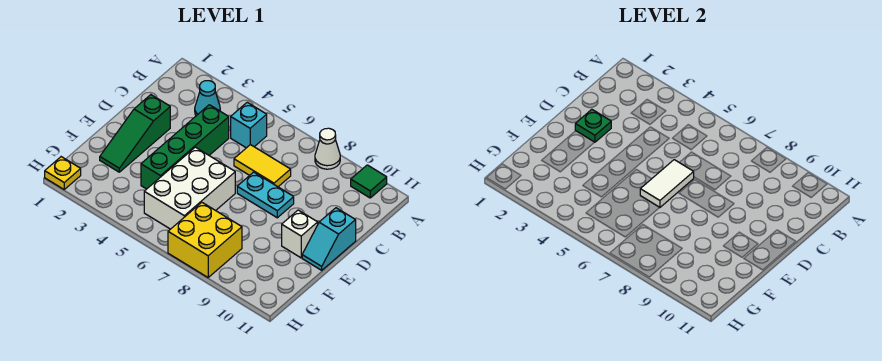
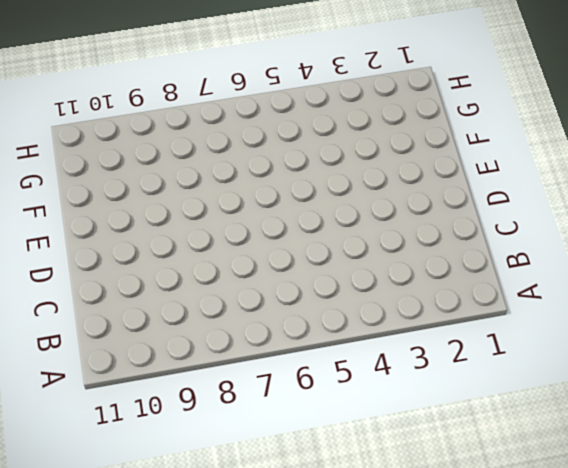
none -> white cone A8 level 1
none -> green tile A10 level 1
none -> cyan cone B3 level 1

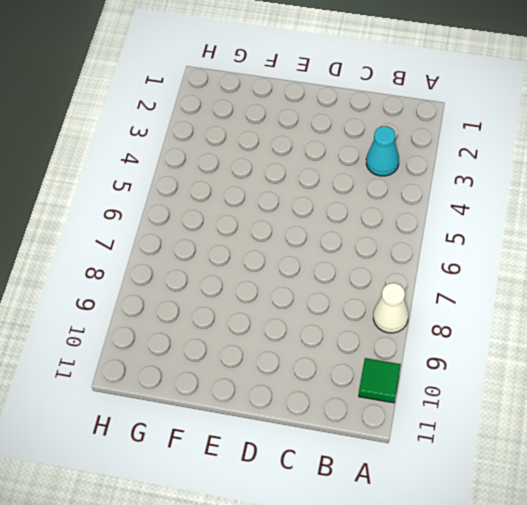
none -> cyan brick B5 level 1
none -> green brick C4:F4 level 1
none -> yellow tile C6:C7 level 1

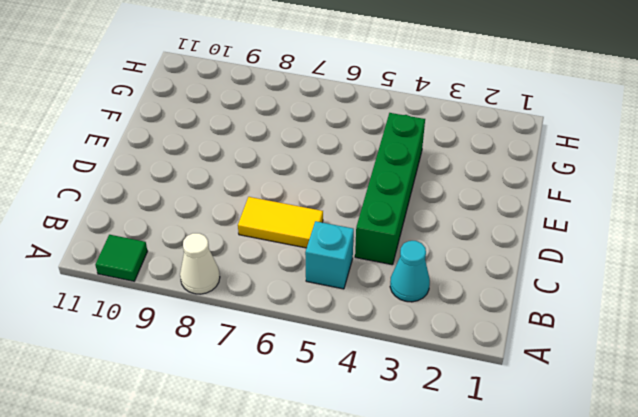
none -> green slope D2:F2 level 1 top D
none -> cyan plate D7:D8 level 1
none -> cyan slope D11:E11 level 1 top D

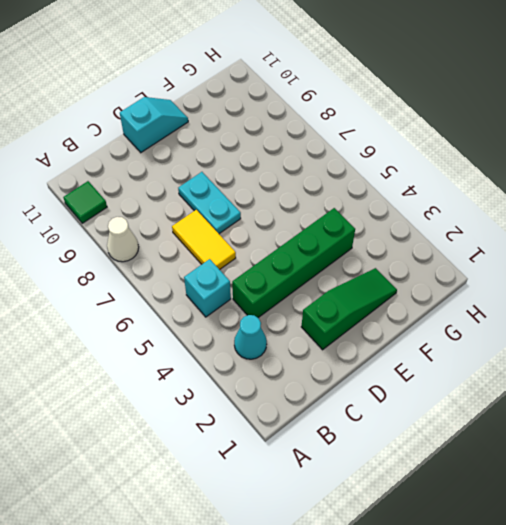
none -> white brick E5:G6 level 1
none -> white brick E10 level 1
none -> yellow brick G7:H8 level 1

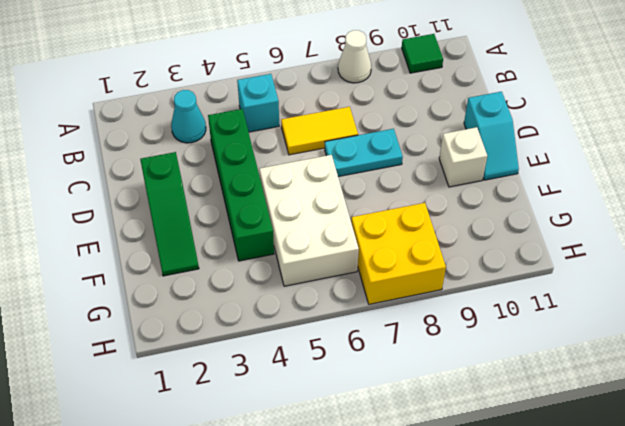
none -> yellow plate H1 level 1
none -> green plate D2 level 2
none -> white tile D6:E6 level 2

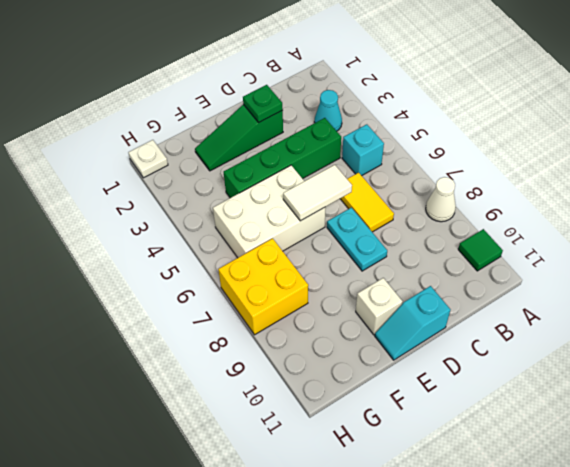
white plate H1 level 1 -> yellow plate H1 level 1

